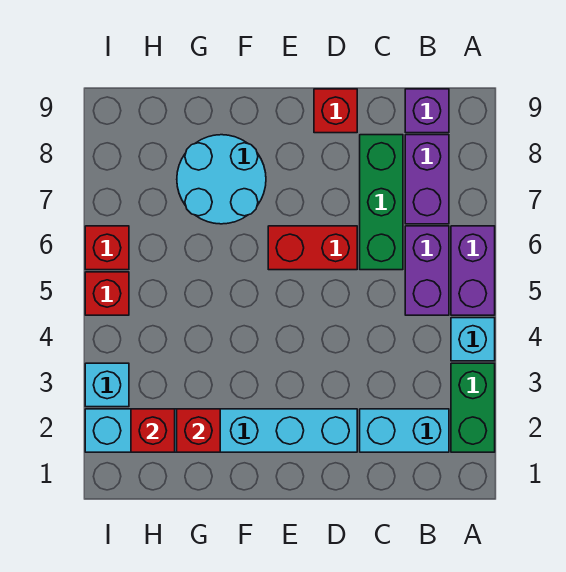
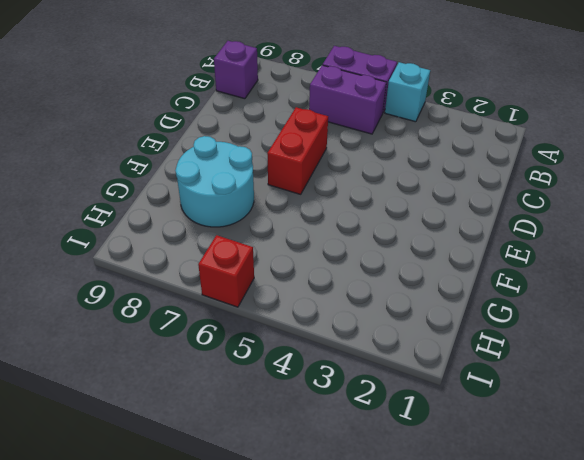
none -> green brick A2:A3 level 1
none -> cyan brick B2:C2 level 1
none -> purple brick B7:B8 level 1

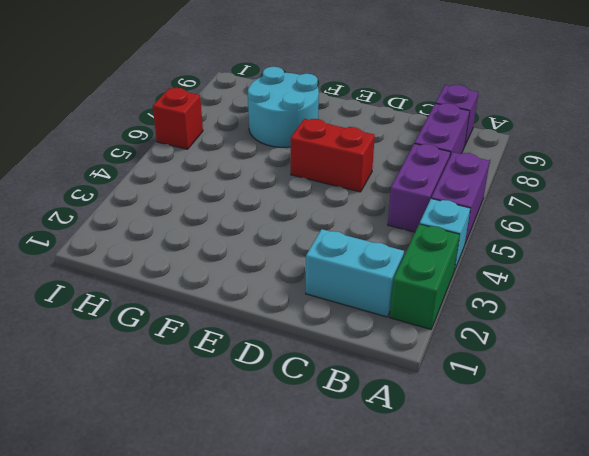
none -> green brick C6:C8 level 1
none -> cyan brick D2:I2 level 1
none -> red brick D9 level 1

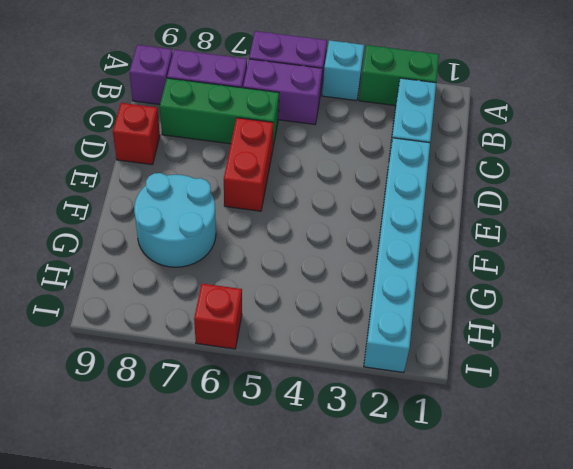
none -> cyan brick I3 level 1
none -> red brick I5 level 1
none -> red brick G2 level 2

